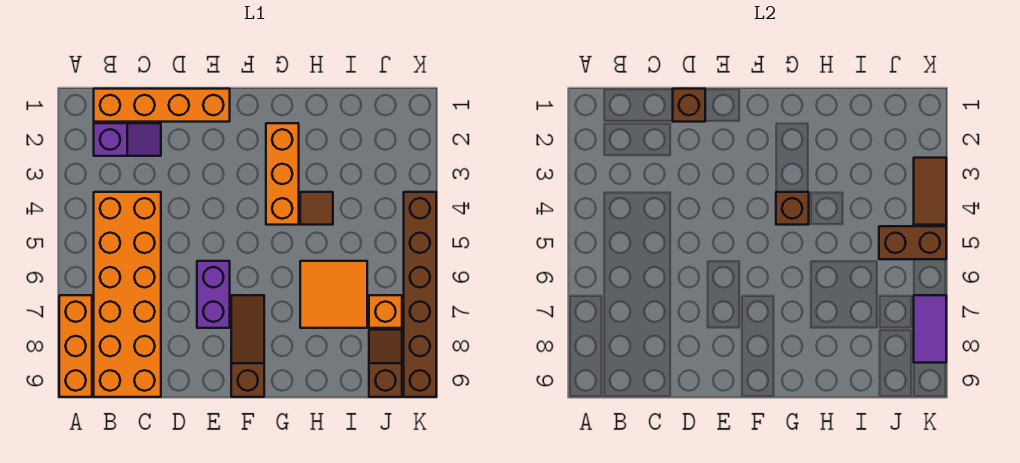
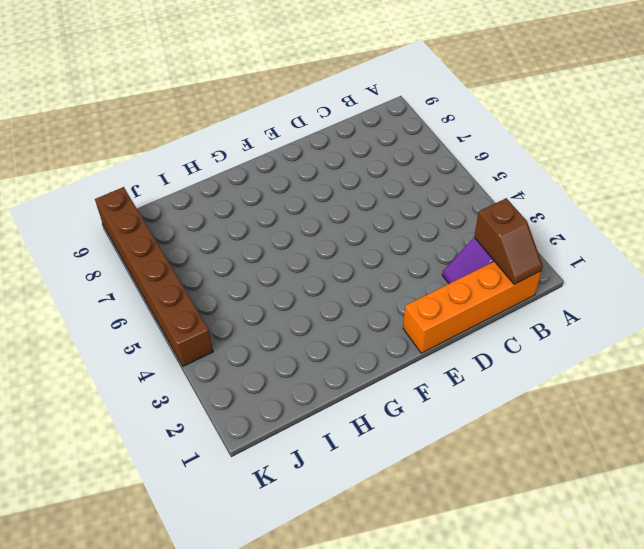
brown slope B1:B2 level 2 top 2 -> brown slope J8:J9 level 1 top 9
none -> orange brick A7:A9 level 1
none -> orange brick B4:C9 level 1
none -> purple brick E6:E7 level 1

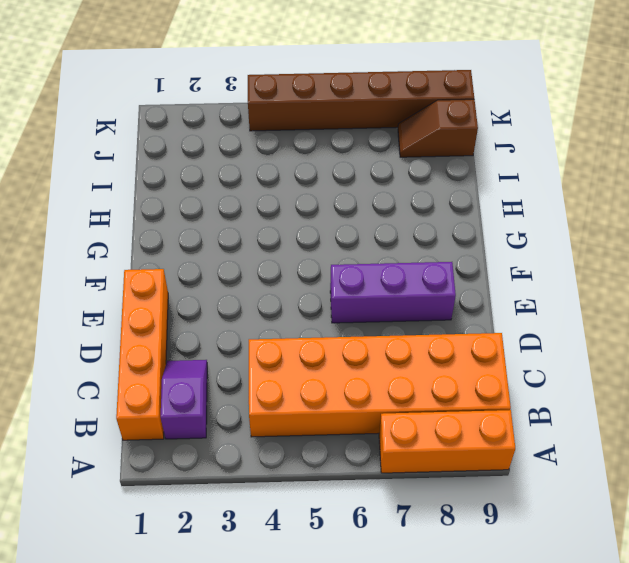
purple brick E6:E8 level 1 -> purple brick E6:E7 level 1
none -> brown slope F7:F9 level 1 top 9
none -> orange brick G2:G4 level 1
none -> brown tile H4 level 1

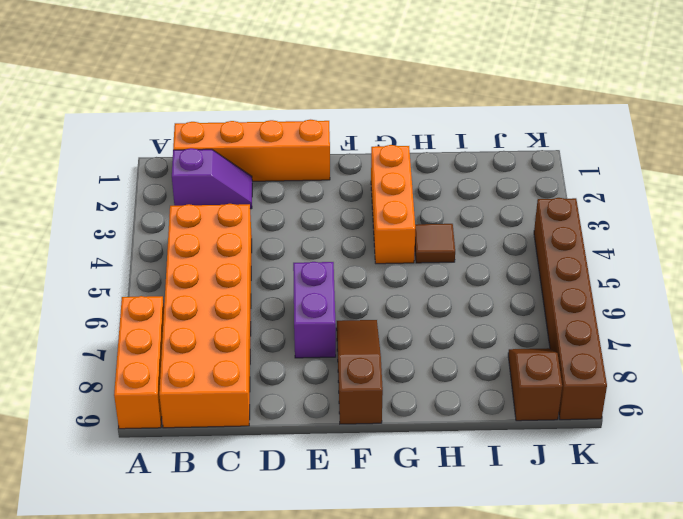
none -> orange tile H6:I7 level 1
none -> orange brick J7 level 1
none -> brown brick D1 level 2

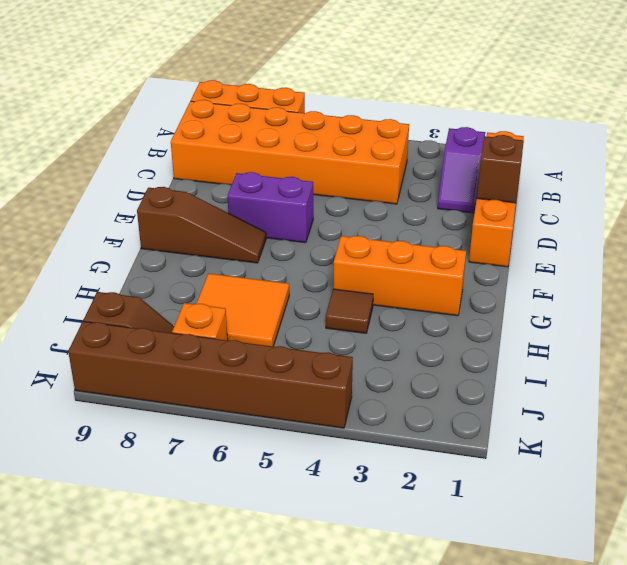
none -> brown brick G4 level 2
none -> brown brick J5:K5 level 2
none -> brown tile K3:K4 level 2

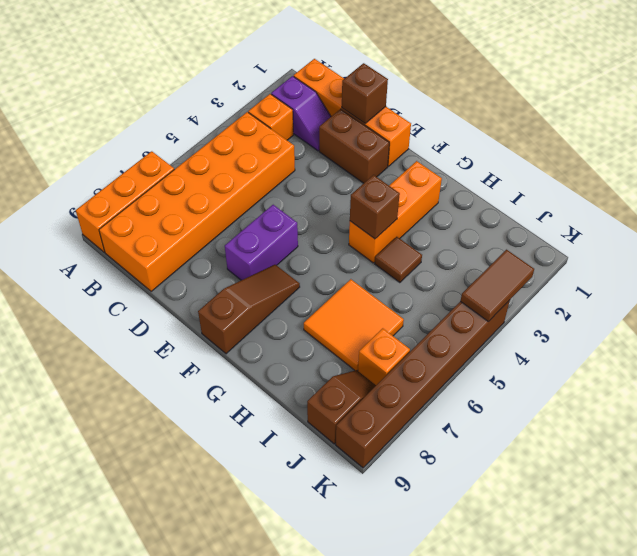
orange brick B3 level 1 -> none
brown brick D2:E2 level 1 -> brown brick J5:K5 level 2
none -> purple tile K7:K8 level 2

